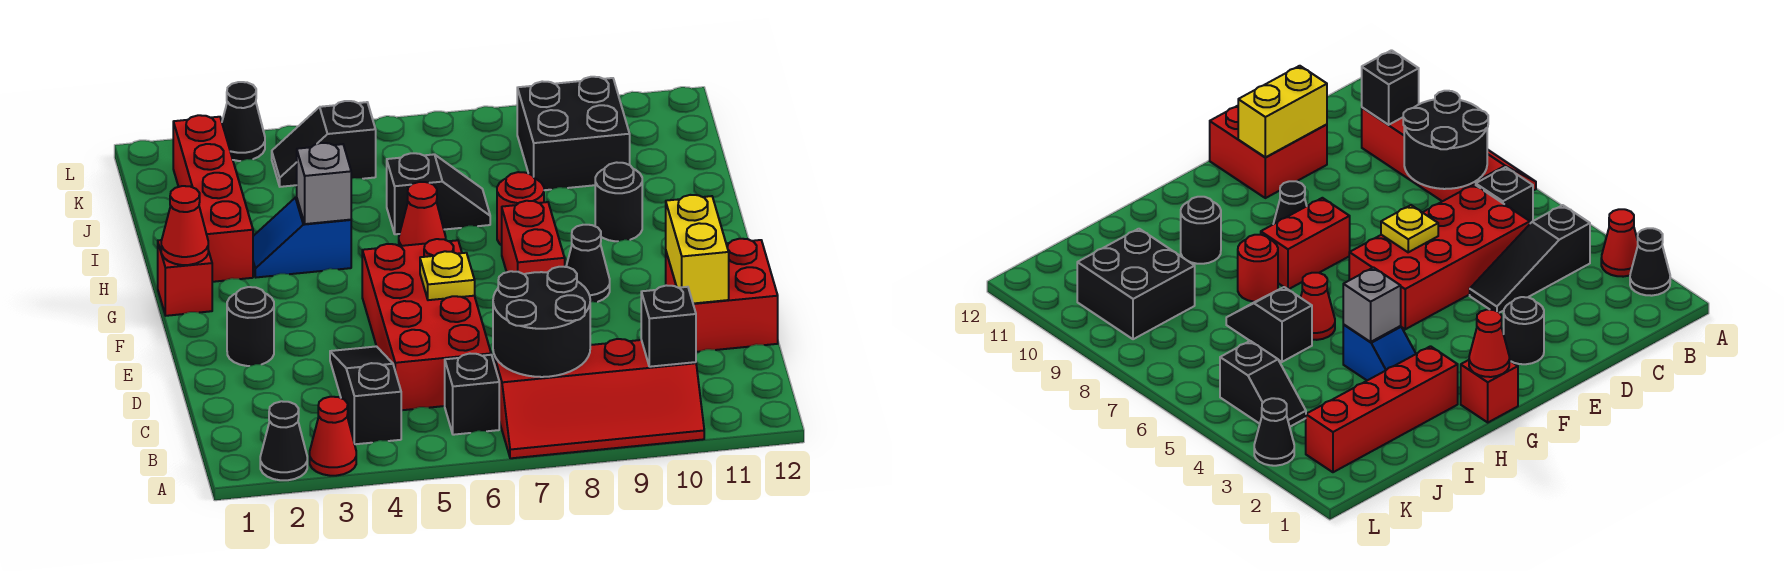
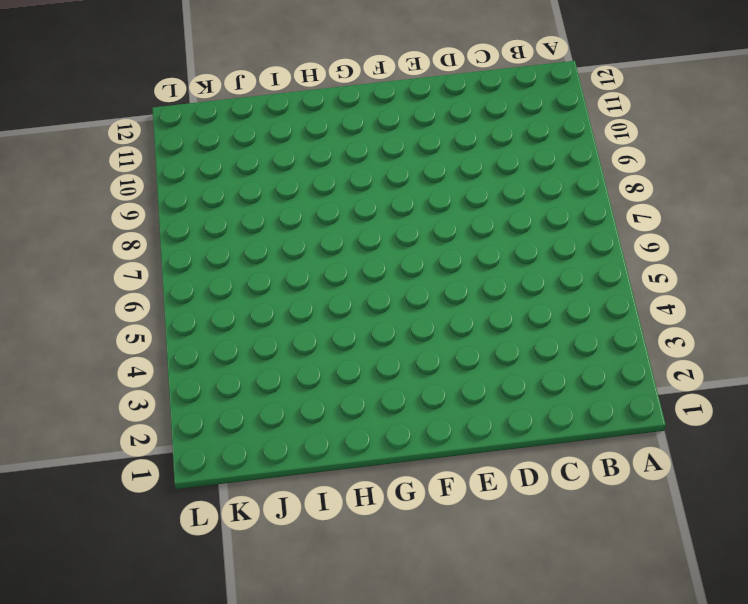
none -> black cone A2 level 1
none -> red cone A3 level 1
none -> red slope A7:B10 level 1 top B

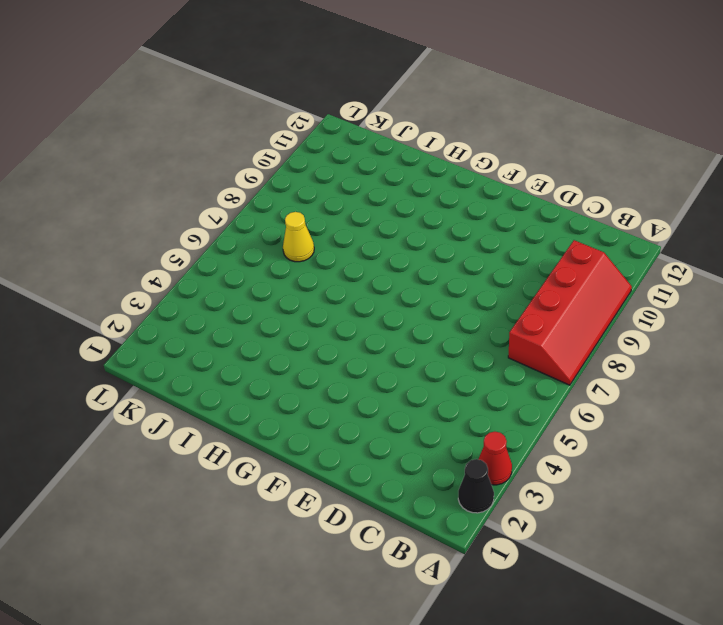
yellow cone J7 level 1 -> none
none -> black slope B4:D4 level 1 top B
none -> black brick B6 level 1
none -> red brick C5:F6 level 1

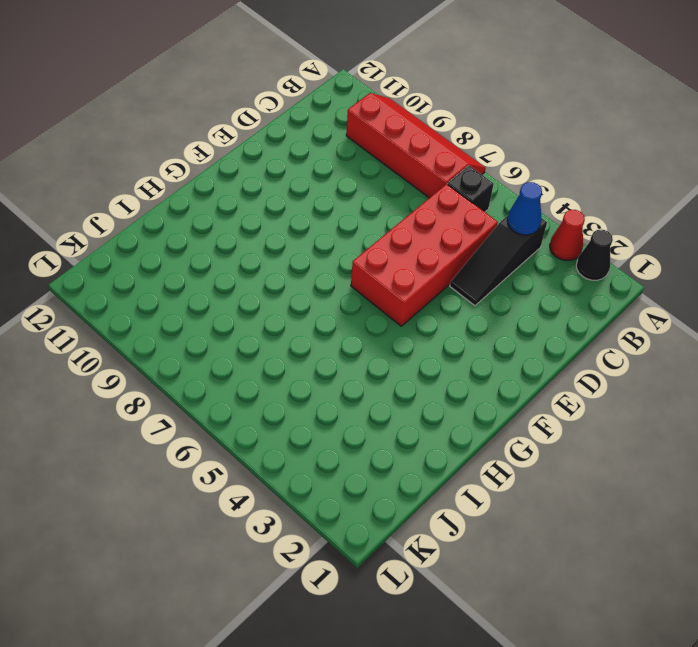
blue cone B4 level 2 -> none
none -> red brick D11:E12 level 1
none -> black round brick E2 level 1
none -> red brick F8:G8 level 1

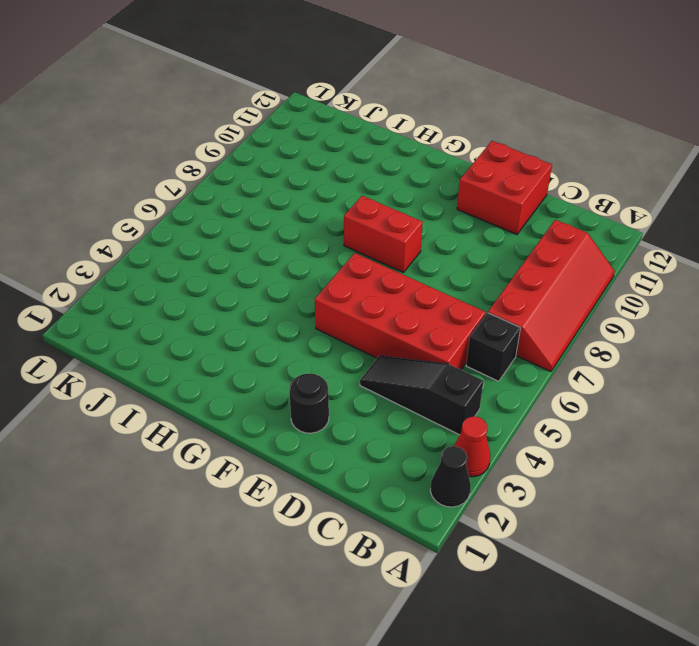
none -> black cone F9 level 1
none -> red brick G1 level 1
none -> red brick H2:K2 level 1

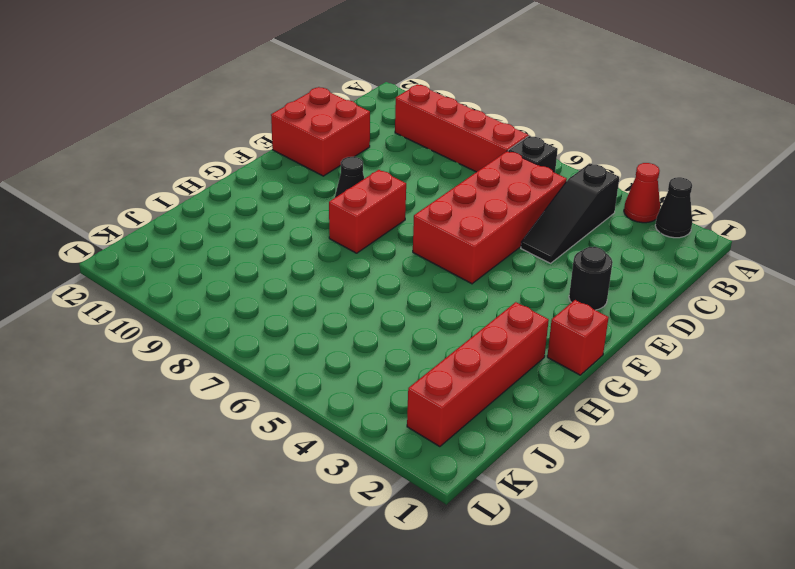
none -> blue slope H3:H4 level 1 top 4
none -> red cone H6 level 1
none -> red round brick H8 level 1

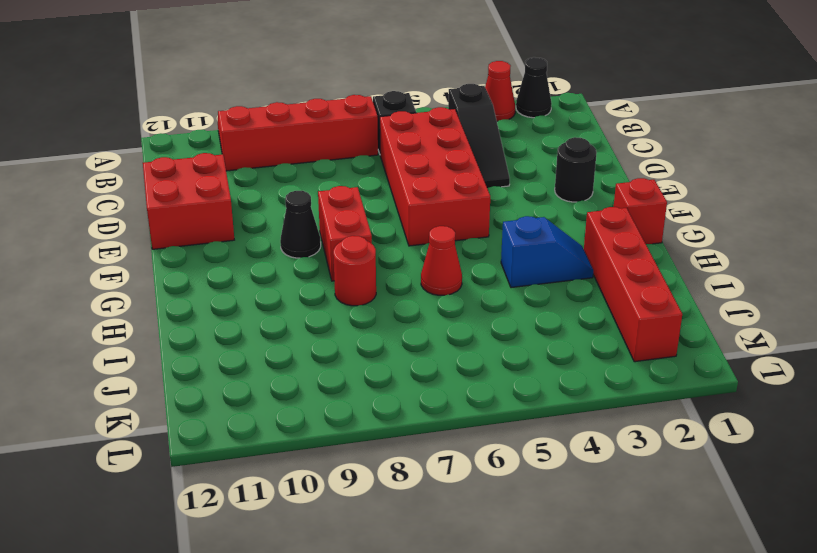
none -> black round brick H10 level 1
none -> black slope I6:I7 level 1 top 6
none -> black brick J9:K10 level 1

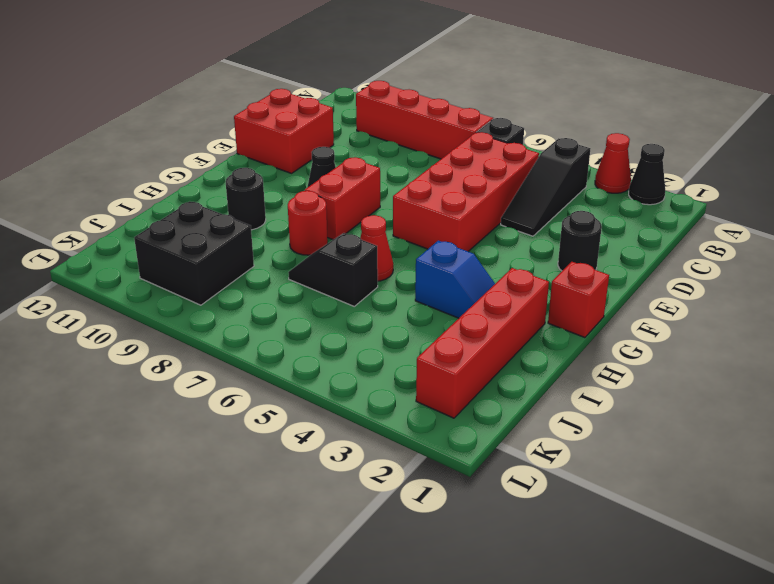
none -> black slope K4:K5 level 1 top 5
none -> black cone L3 level 1
none -> black round brick B7:C8 level 2

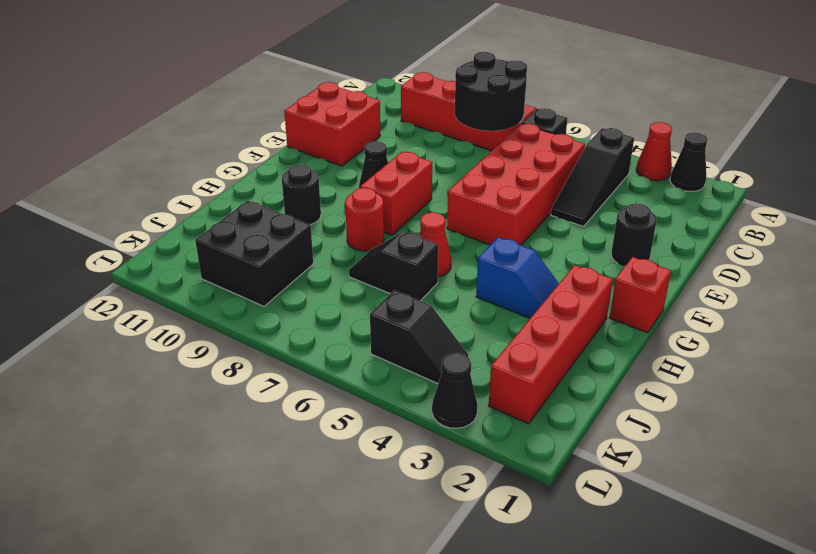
none -> black brick B10 level 2
none -> yellow brick D11:E11 level 2
none -> yellow plate E6 level 2

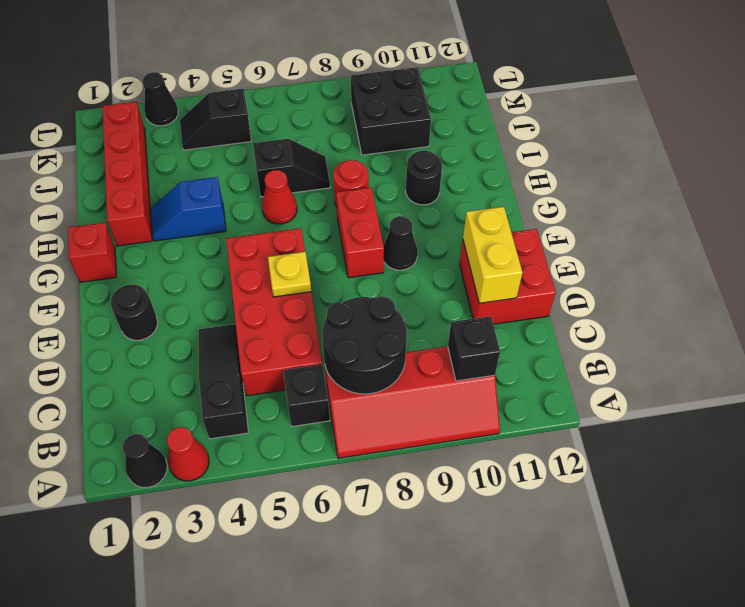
none -> red cone G1 level 2
none -> grey brick H4 level 2

